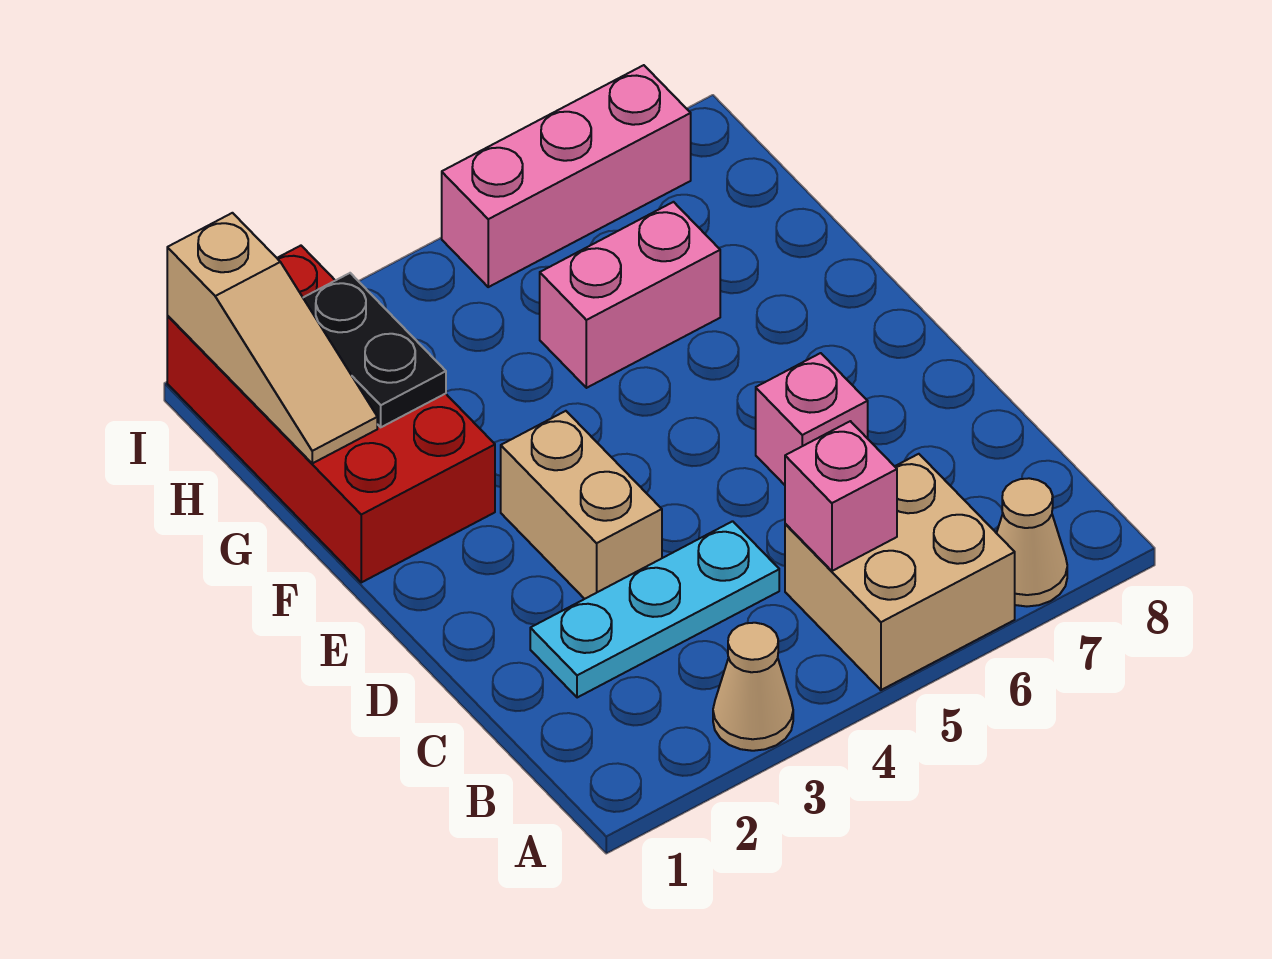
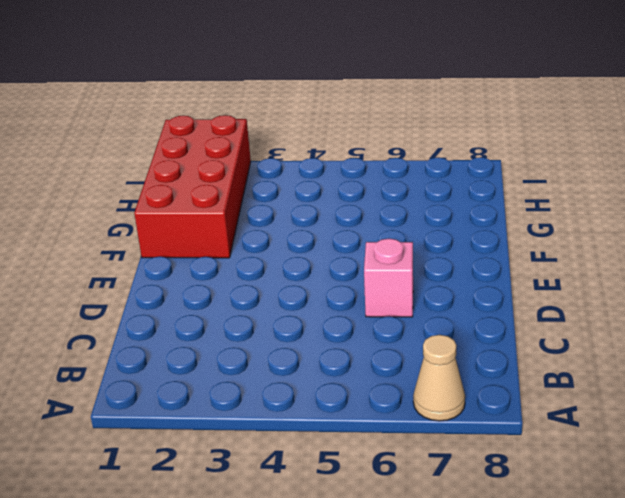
none -> tan cone A3 level 1
none -> tan brick A5:B6 level 1
none -> cyan plate C2:C4 level 1

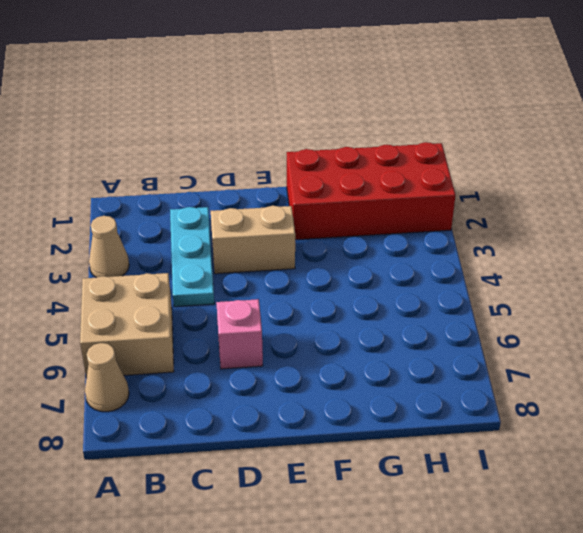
none -> pink brick G5:G6 level 1
none -> pink brick I5:I7 level 1
none -> pink brick B5 level 2

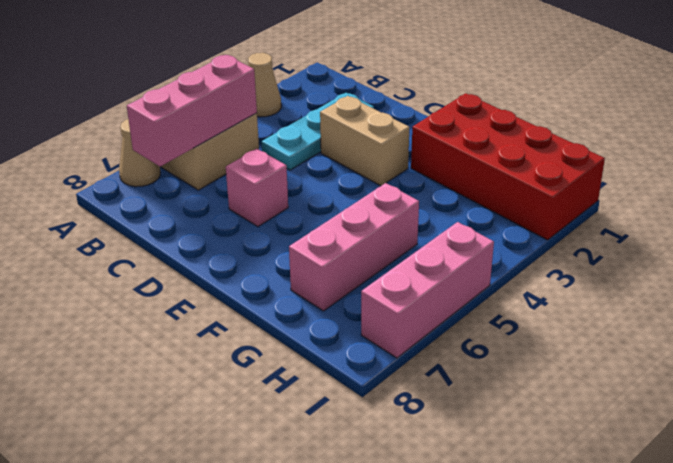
pink brick B5:B7 level 2 -> pink brick B5 level 2
pink brick G5:G7 level 1 -> pink brick G5:G6 level 1
none -> tan slope G1:I1 level 2 top I
none -> black plate G2:H2 level 2

